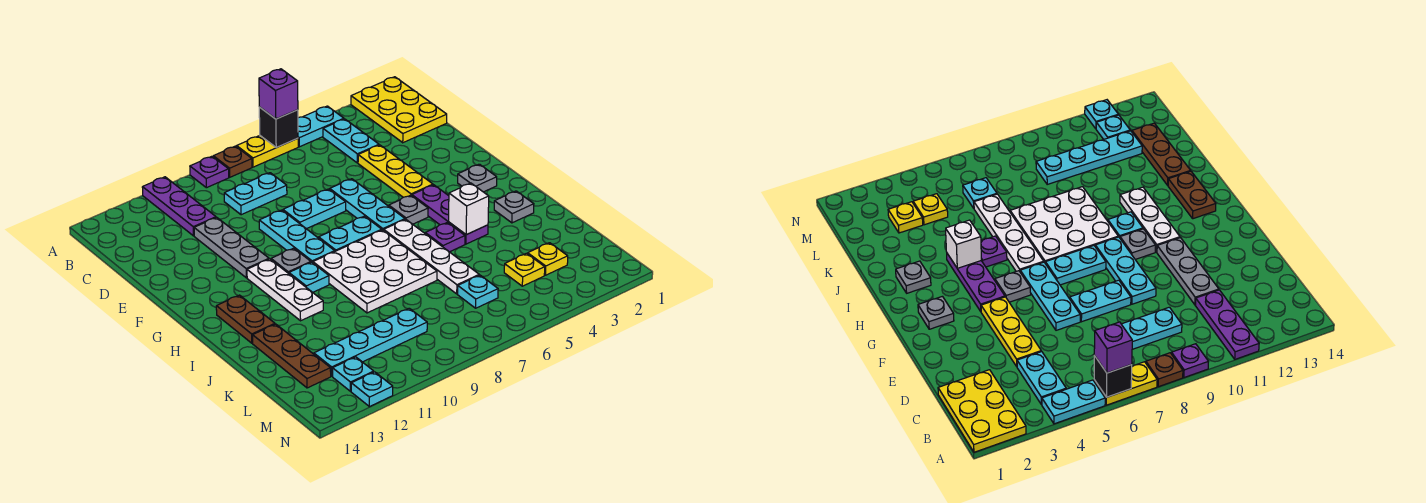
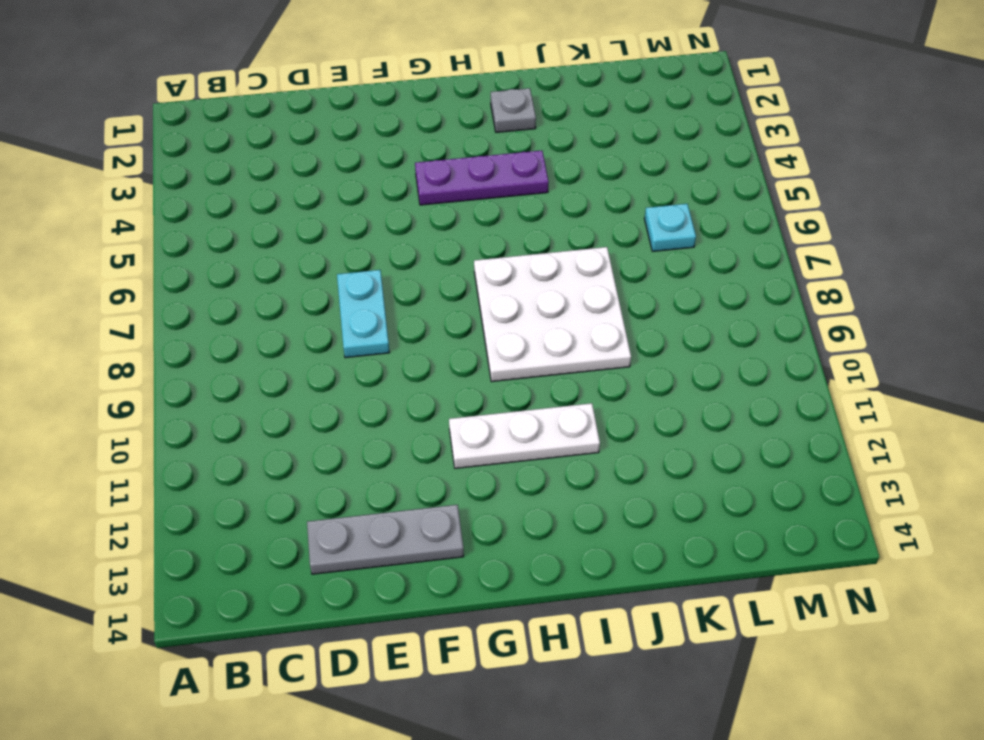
grey plate D13:F13 level 1 -> grey plate D11:F11 level 1
none -> yellow plate A1:C2 level 1
none -> cyan plate A4:A5 level 1
none -> yellow plate A6:A7 level 1
none -> brown plate A8 level 1

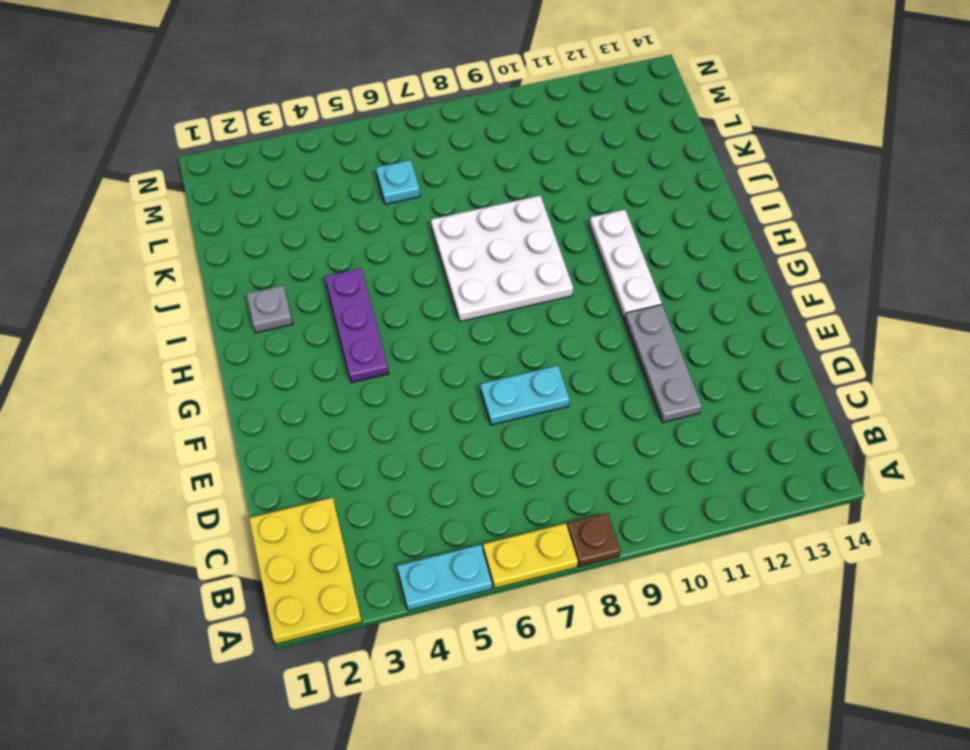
none -> purple plate A9 level 1
none -> purple plate A11:C11 level 1
none -> cyan plate B4:C4 level 1
none -> cyan plate C8:C9 level 1

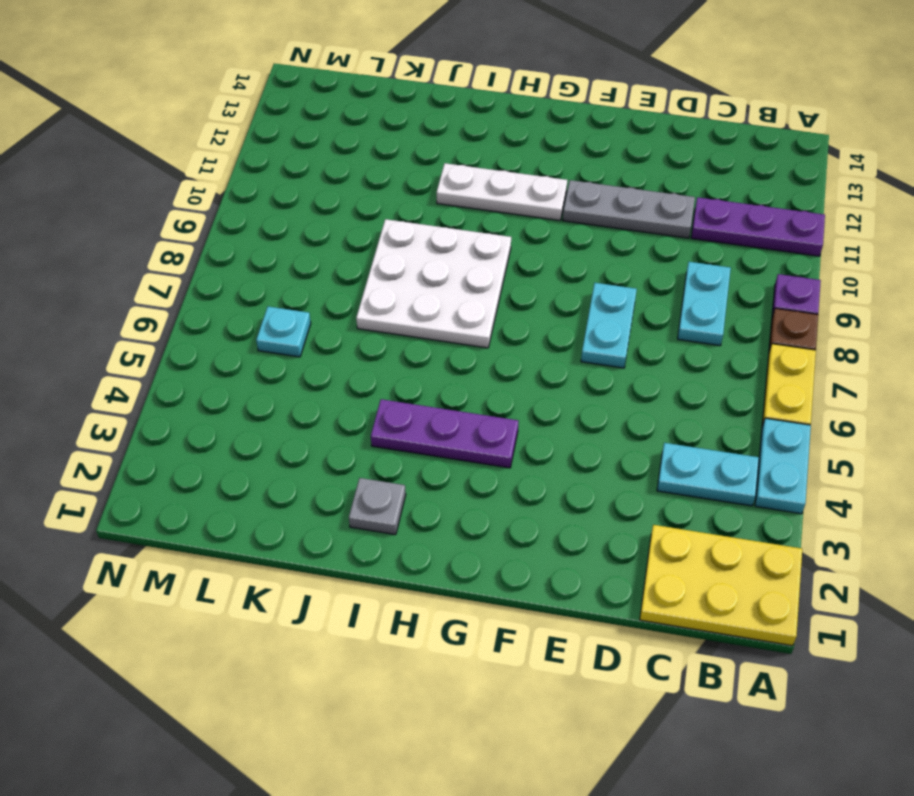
none -> yellow plate D4:F4 level 1
none -> cyan plate E6:G6 level 1
none -> cyan plate E9:G9 level 1
none -> grey plate G2 level 1

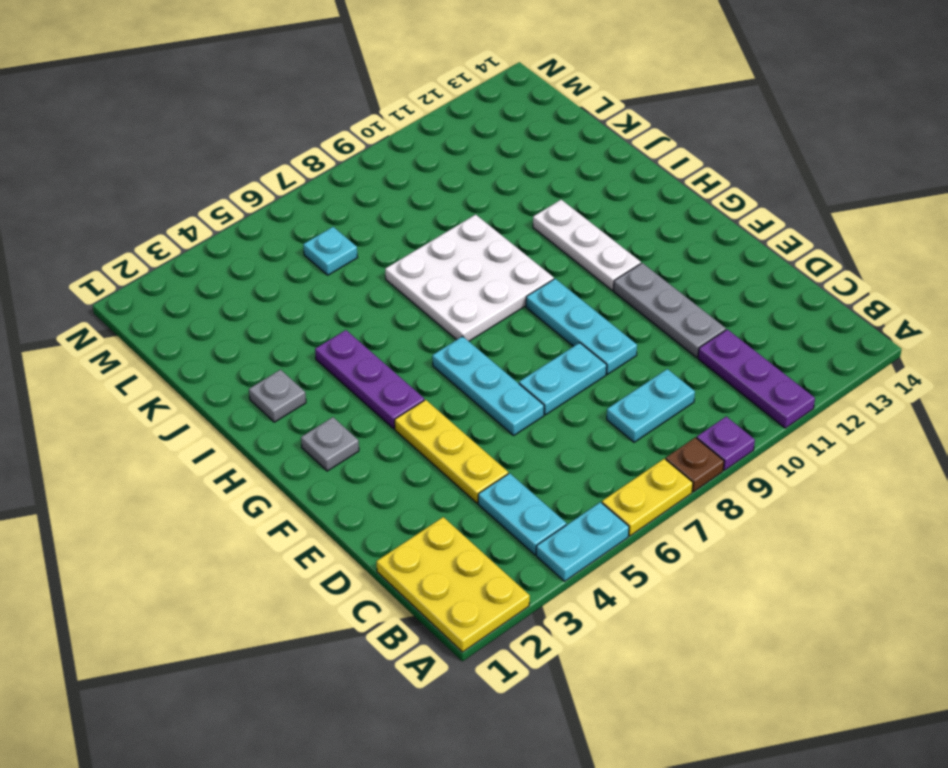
none -> grey plate G5 level 1
none -> cyan plate G7:G8 level 1
none -> grey plate G10 level 1
none -> white plate H6:K6 level 1

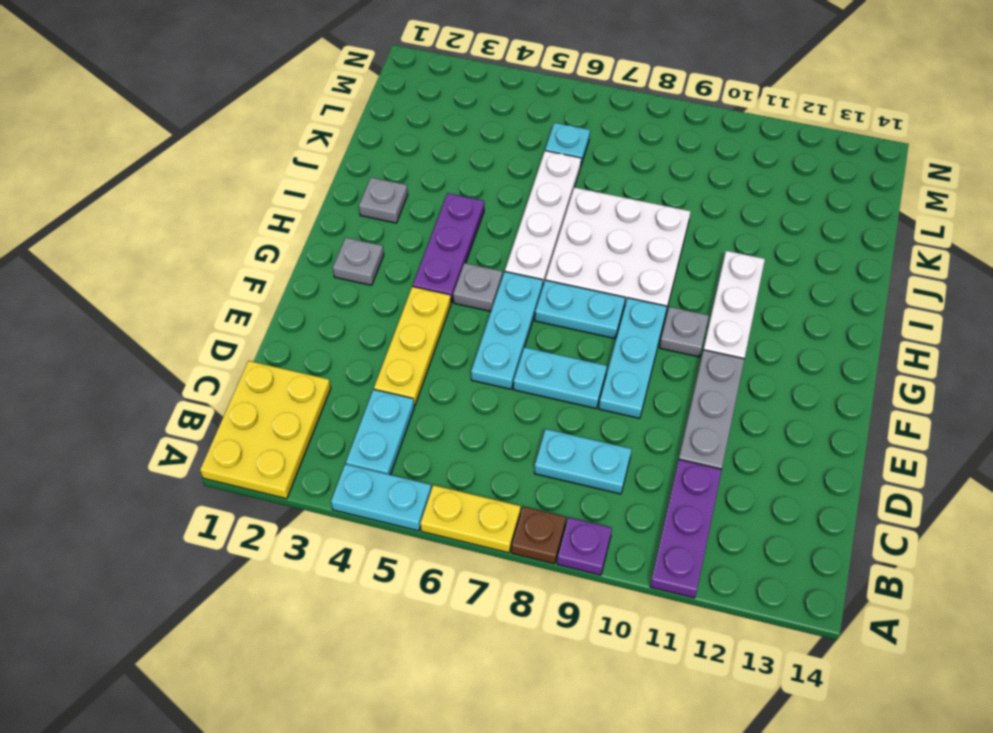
none -> cyan plate H10 level 1
none -> brown plate H13:I13 level 1
none -> purple plate I5 level 1
none -> brown plate J13:L13 level 1

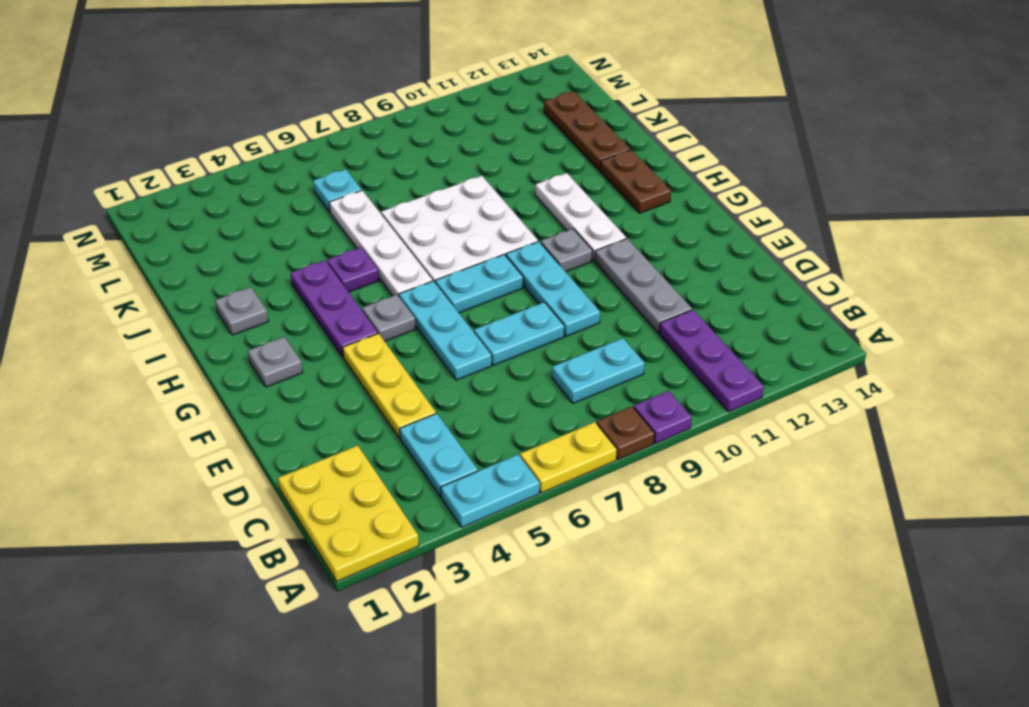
none -> cyan plate H10 level 1
none -> yellow plate L3 level 1
none -> yellow plate L4 level 1
none -> cyan plate L9:L12 level 1

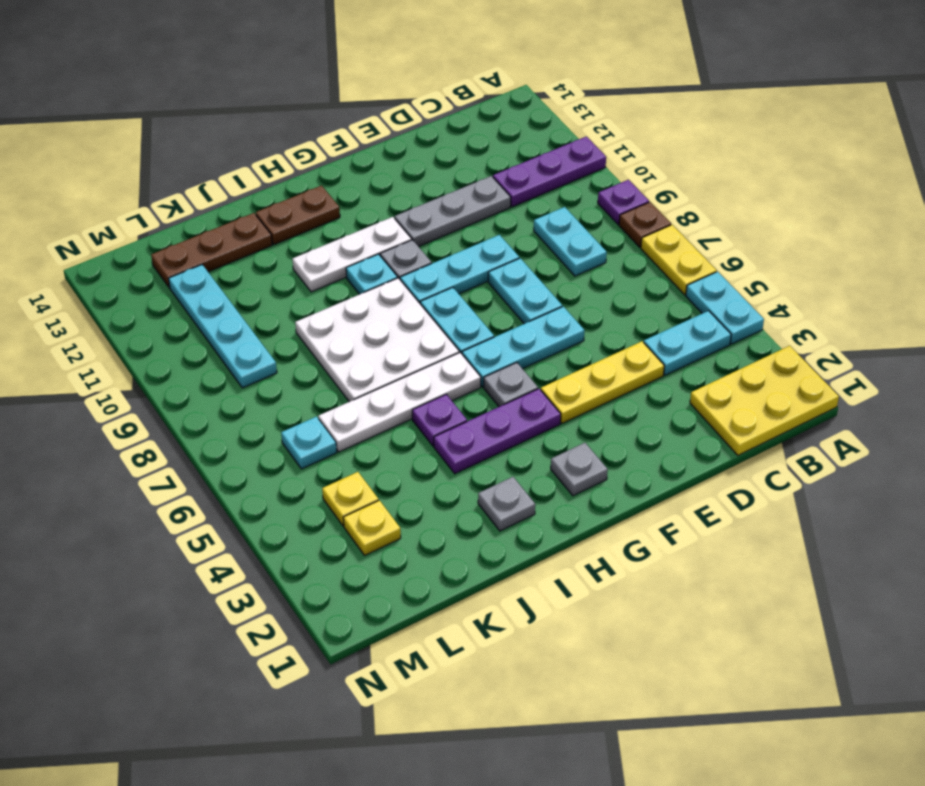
none -> cyan plate M12 level 1
none -> cyan plate N12 level 1
none -> black brick A6 level 2
none -> white brick I4 level 2

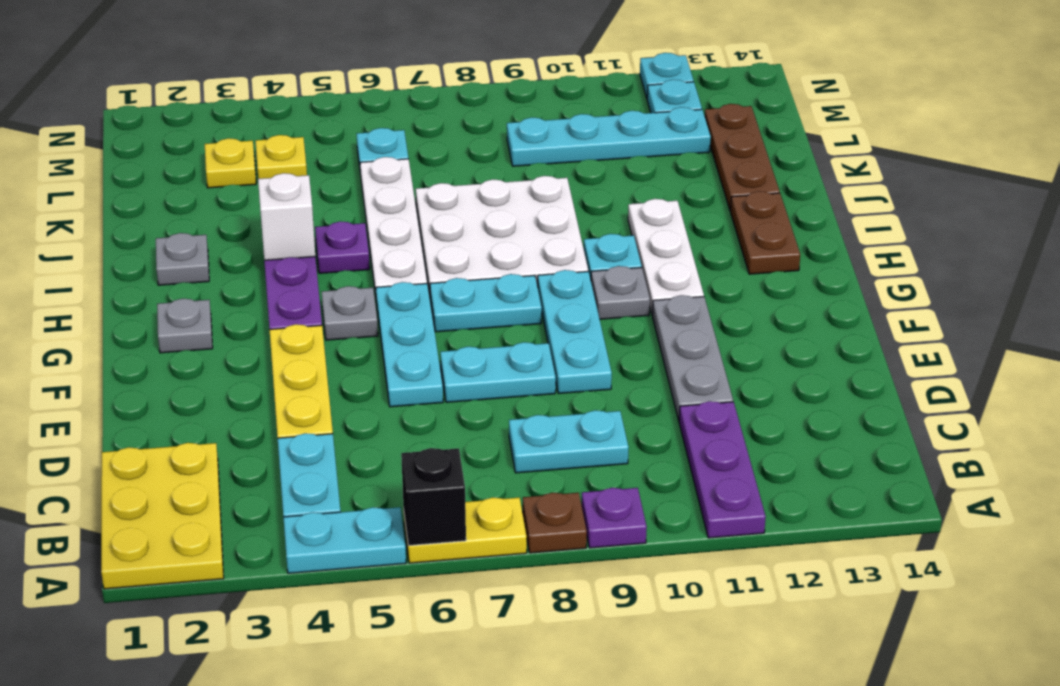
none -> purple brick A6 level 3

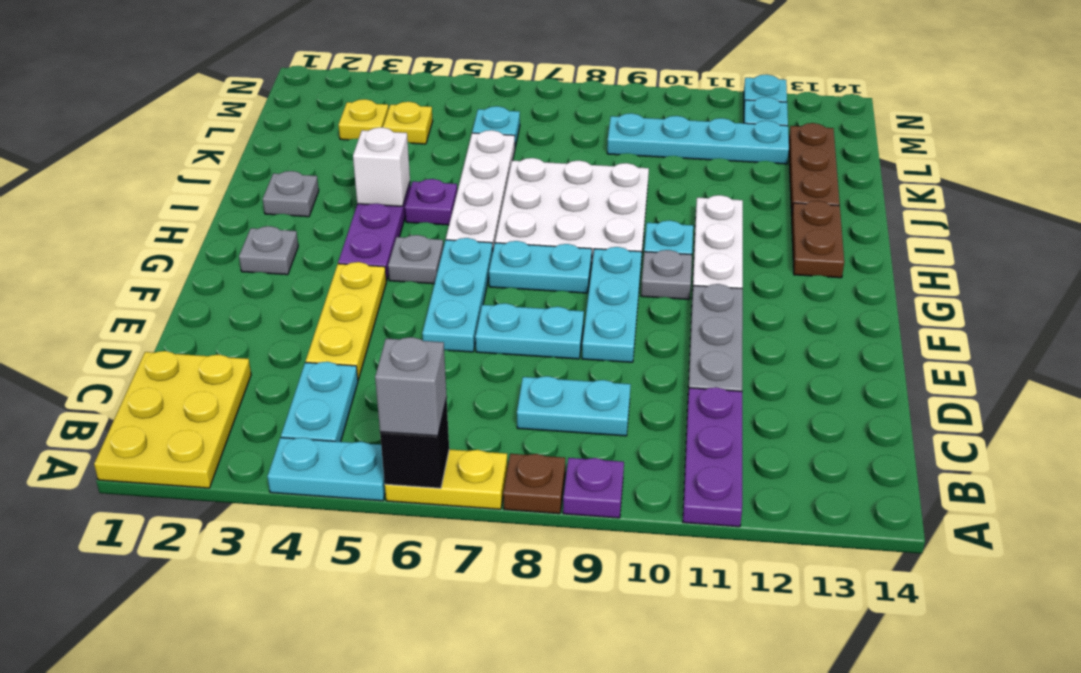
grey brick A6 level 3 -> purple brick A6 level 3

